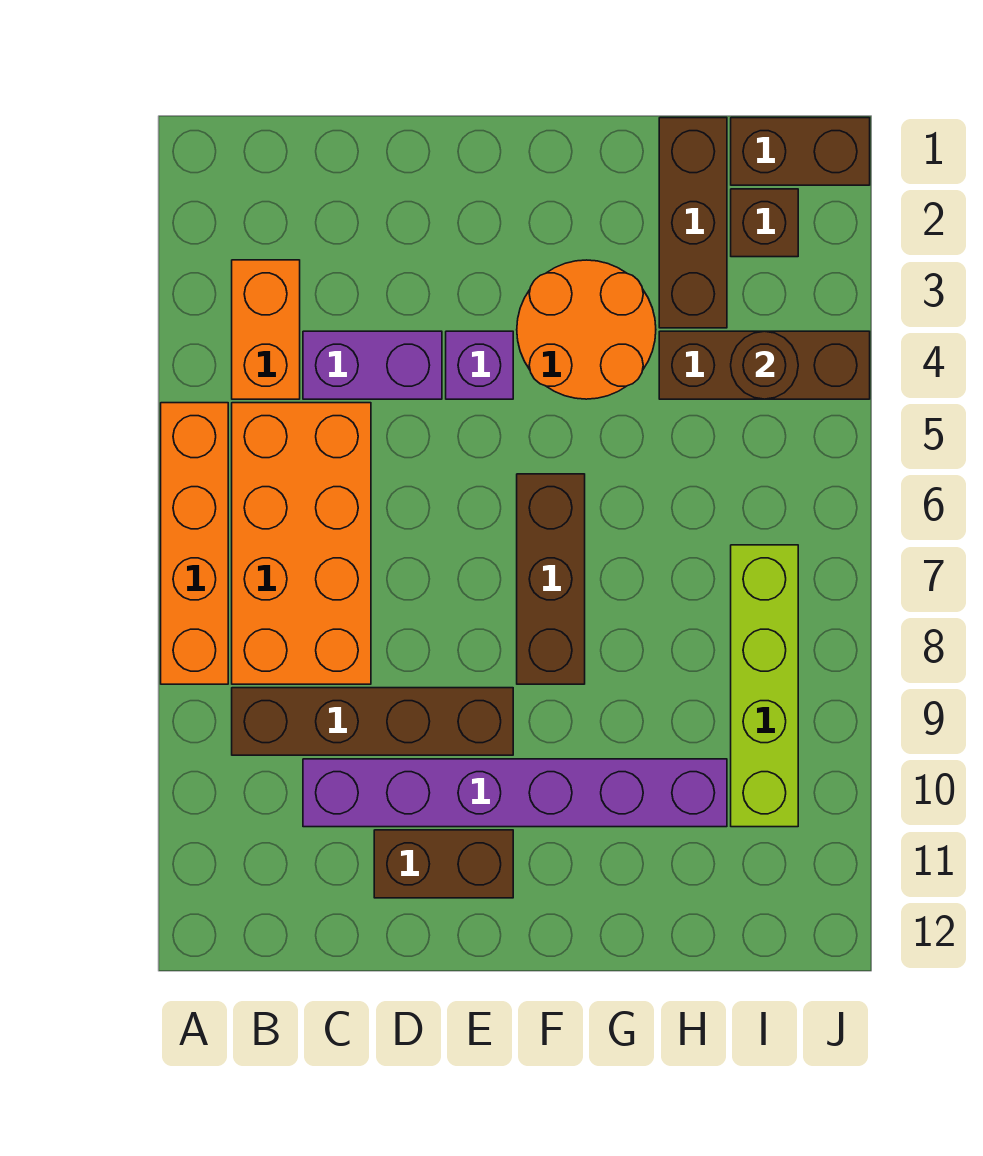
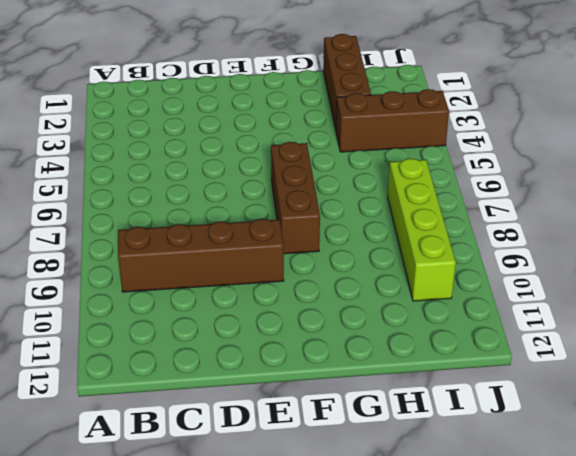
none -> orange brick A5:A8 level 1
none -> orange brick B3:B4 level 1
none -> orange brick B5:C8 level 1

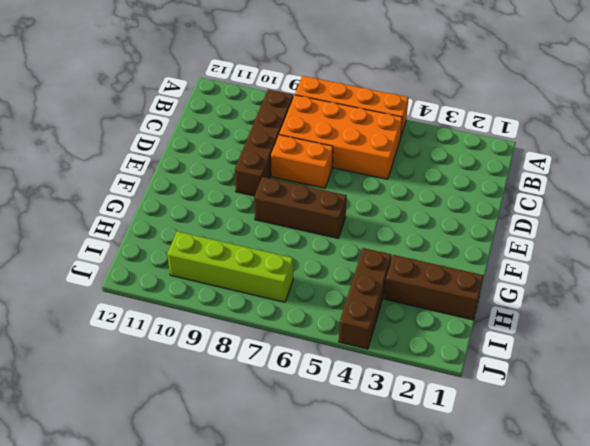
orange brick D7:D8 level 1 -> orange brick B3:B4 level 1
none -> purple brick C4:D4 level 1
none -> purple brick C10:H10 level 1
none -> brown brick D11:E11 level 1

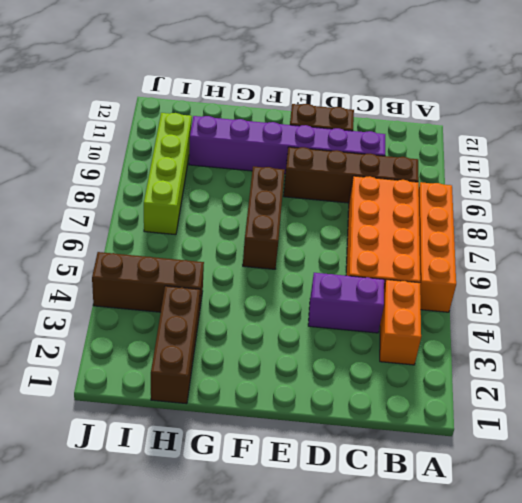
none -> purple brick E4 level 1
none -> orange round brick F3:G4 level 1
none -> brown brick I1:J1 level 1

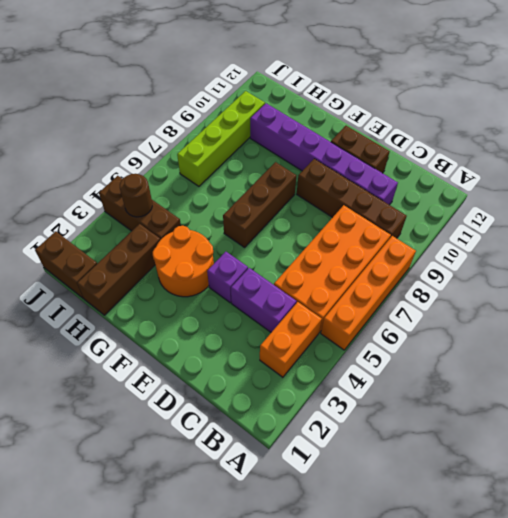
none -> brown brick I2 level 1

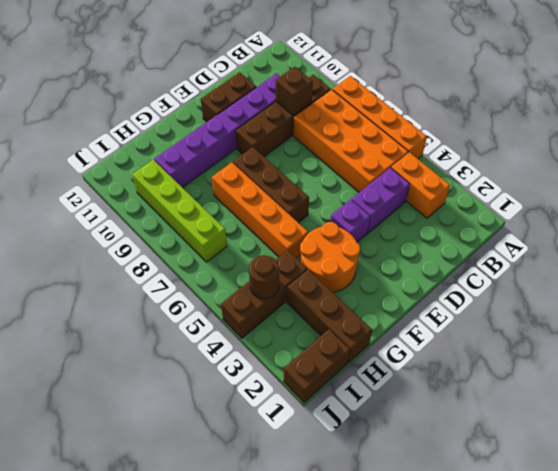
brown brick C9 level 2 -> brown brick I2 level 1
orange brick G5:G8 level 1 -> none

